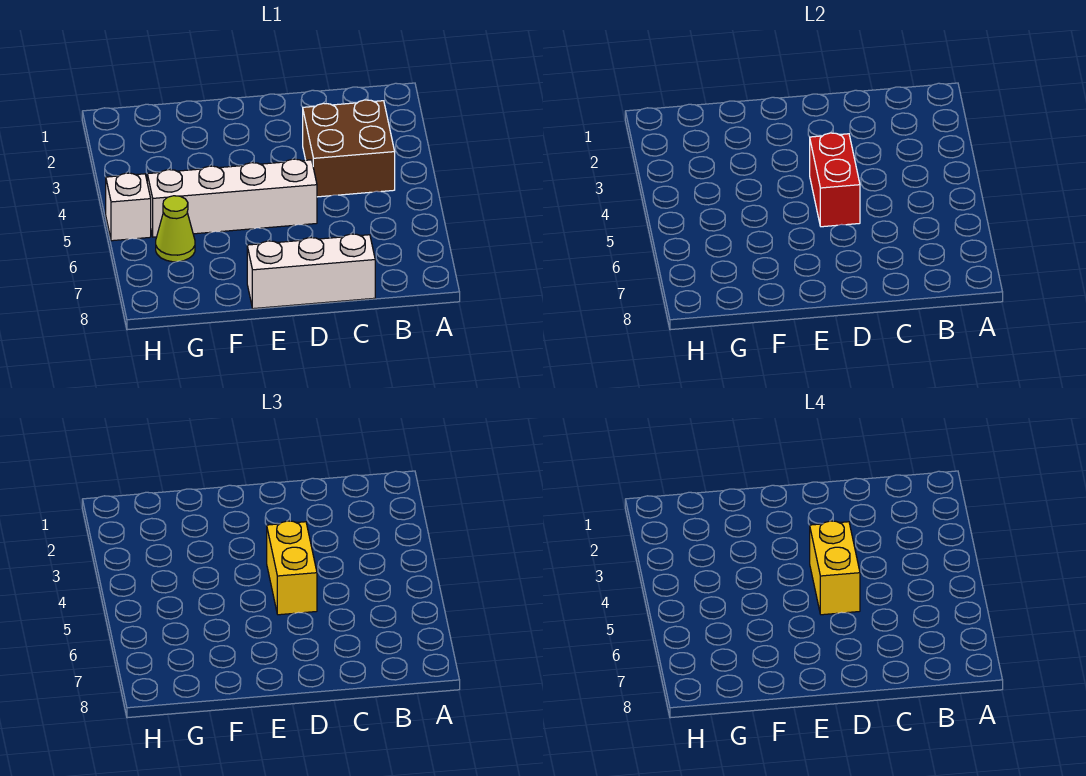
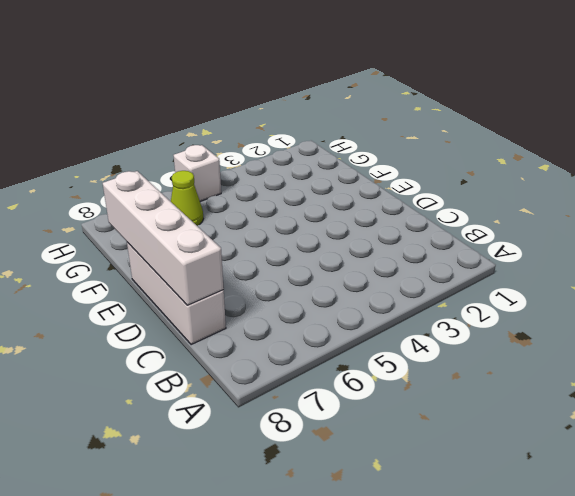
white brick C8:F8 level 2 -> white brick D5:G5 level 1
none -> brown brick B3:C4 level 1
none -> red brick D4:D5 level 2

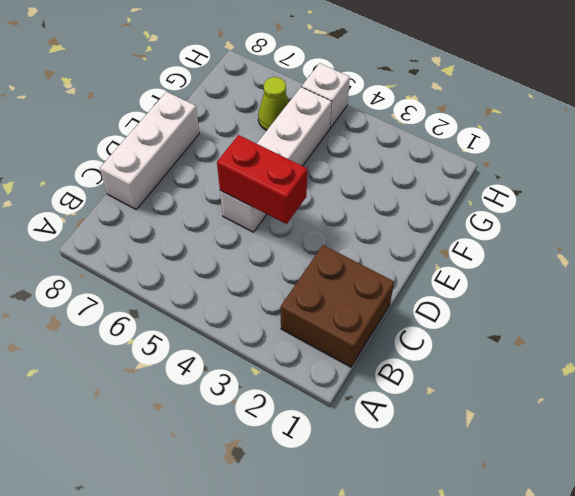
brown brick B1:C2 level 1 -> brown brick B3:C4 level 1
none -> yellow brick D4:D5 level 3
none -> yellow brick D4:D5 level 4

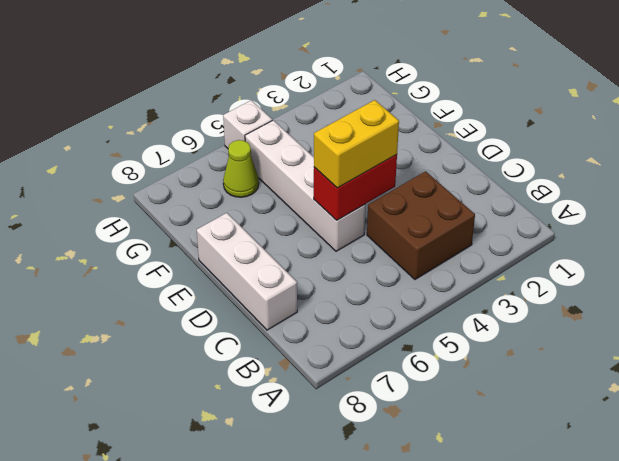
none -> yellow brick D4:D5 level 4

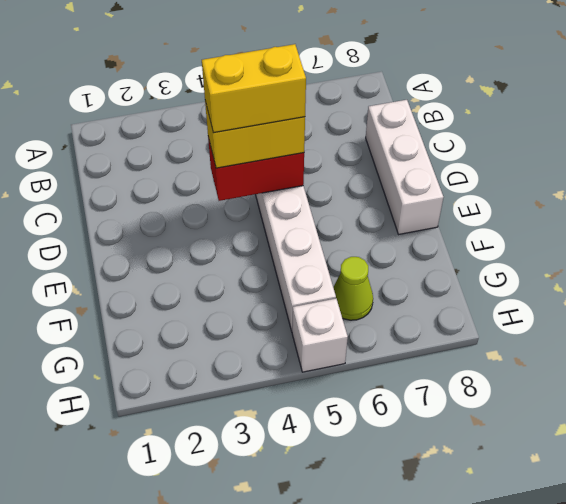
none -> brown brick B3:C4 level 1

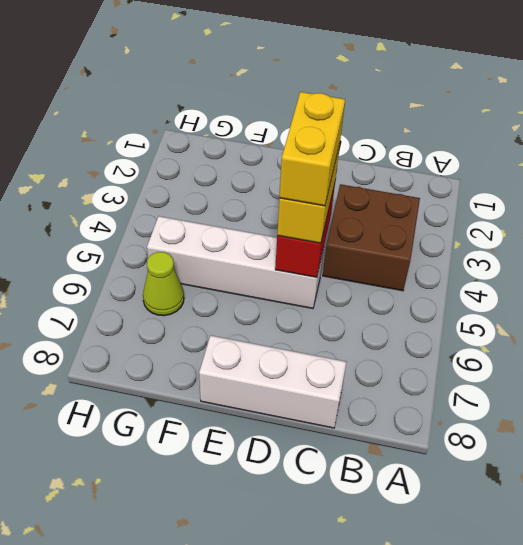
none -> white brick H5 level 1

